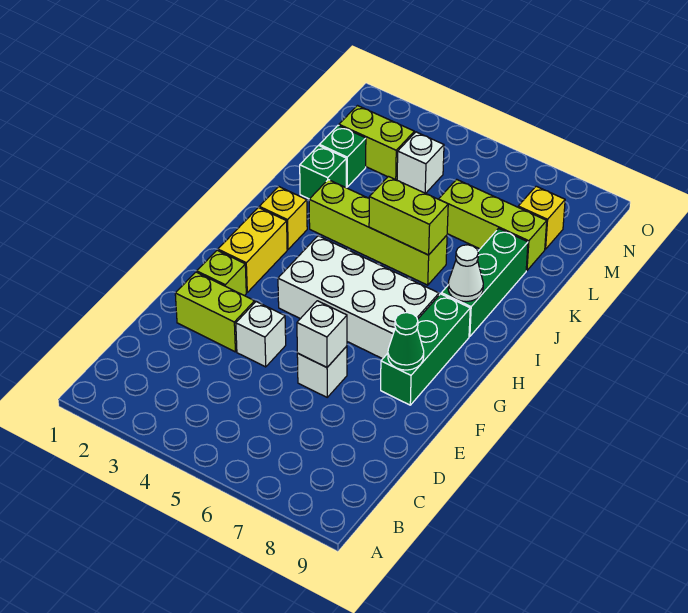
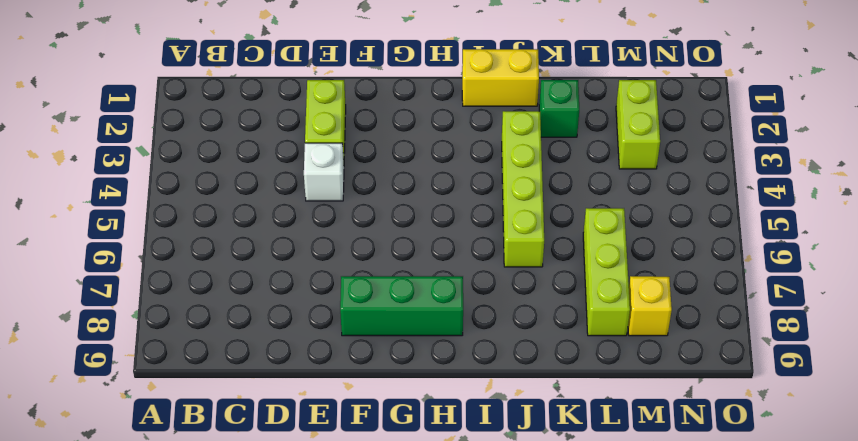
yellow brick I1:J1 level 1 -> yellow brick G2:H2 level 1
none -> white brick E6 level 1
none -> lime brick F2 level 1
none -> white brick G4:H7 level 1

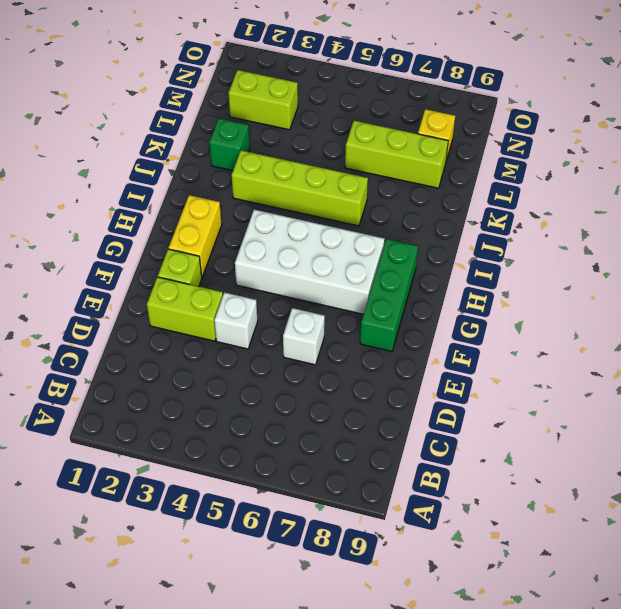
none -> yellow brick I2 level 1
none -> green brick I8:K8 level 1
none -> green brick L2 level 1

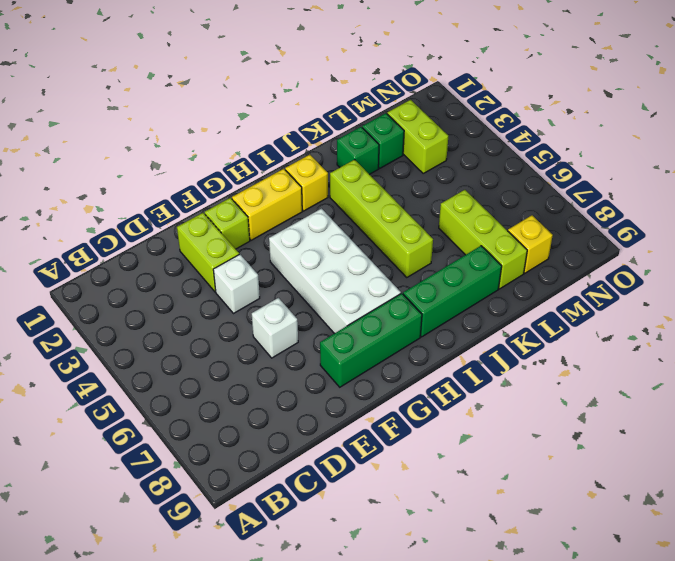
none -> white brick M4 level 1
none -> white brick E6 level 2
none -> green cone F8 level 2

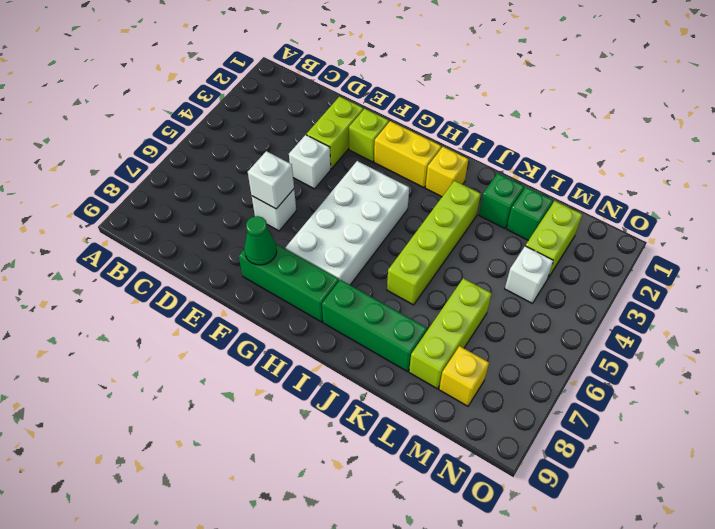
none -> white cone I8 level 2
none -> lime brick J5:J6 level 2

